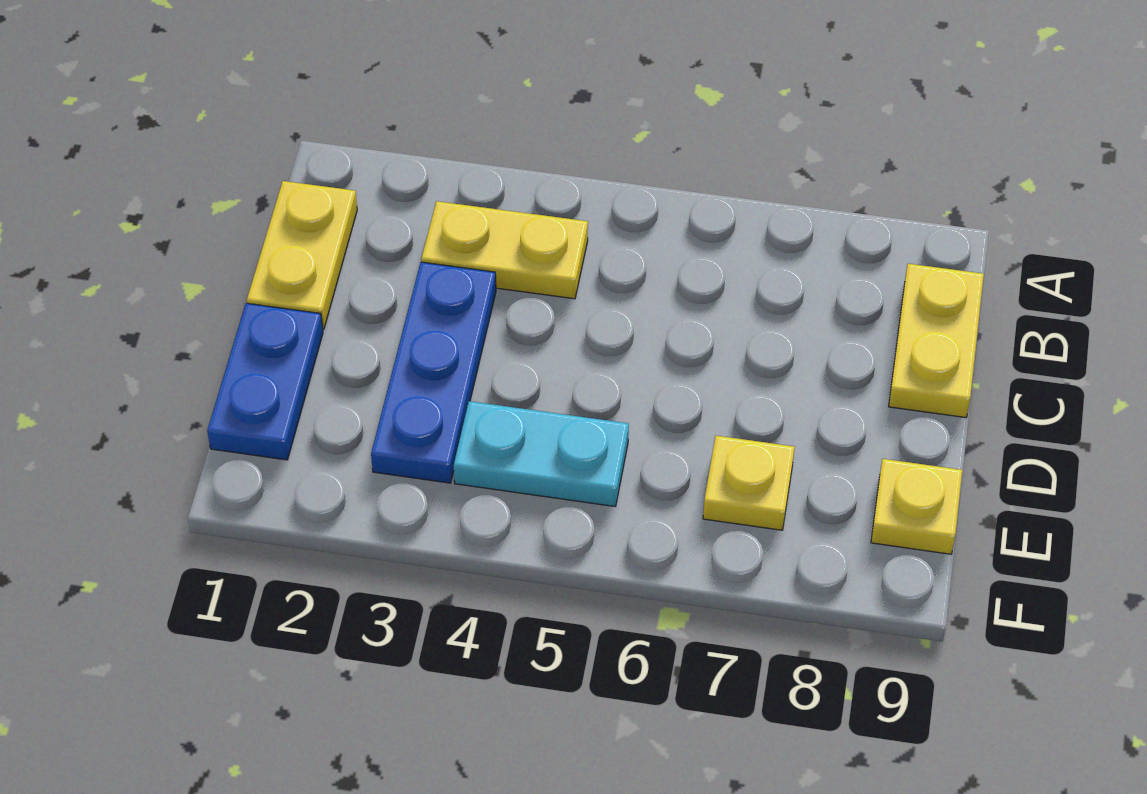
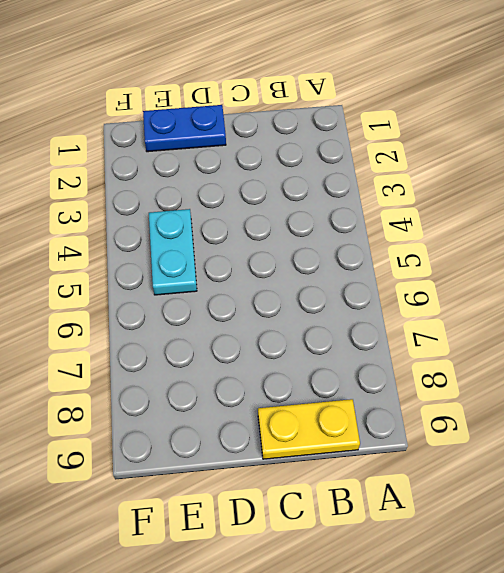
none -> yellow plate B1:C1 level 1
none -> yellow plate B3:B4 level 1

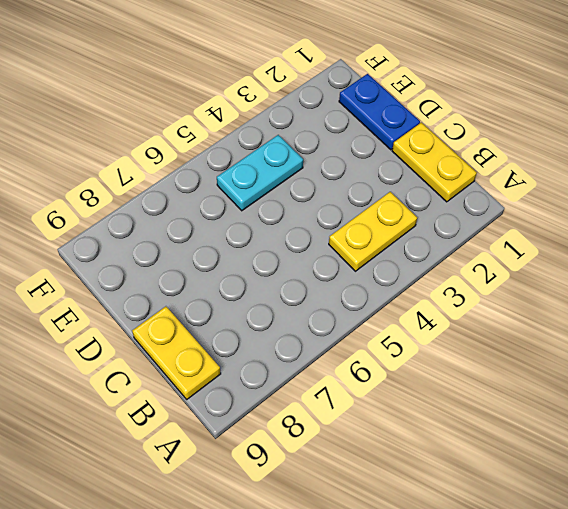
none -> blue plate C3:E3 level 1
none -> yellow plate E7 level 1

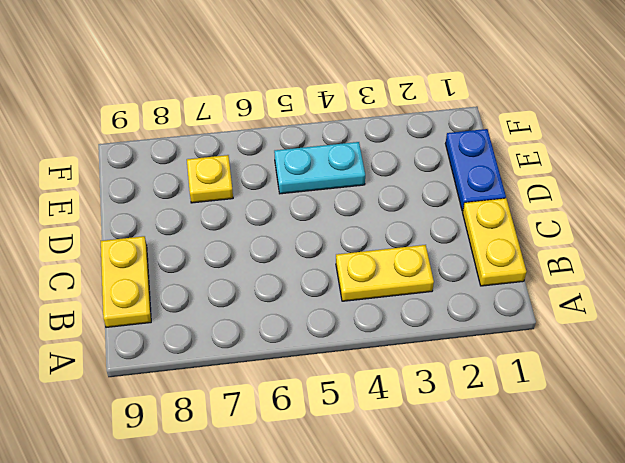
none -> blue plate C3:E3 level 1
none -> yellow plate E9 level 1

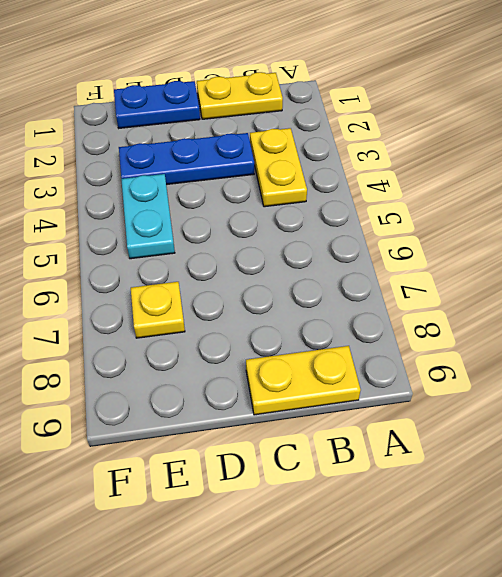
none -> yellow plate E9 level 1

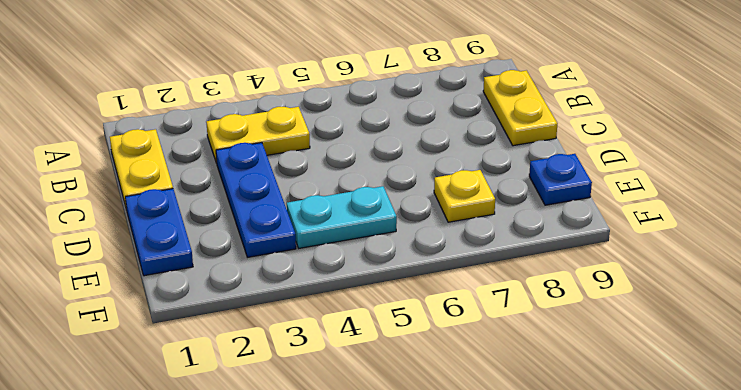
blue plate E9 level 1 -> yellow plate E9 level 1

